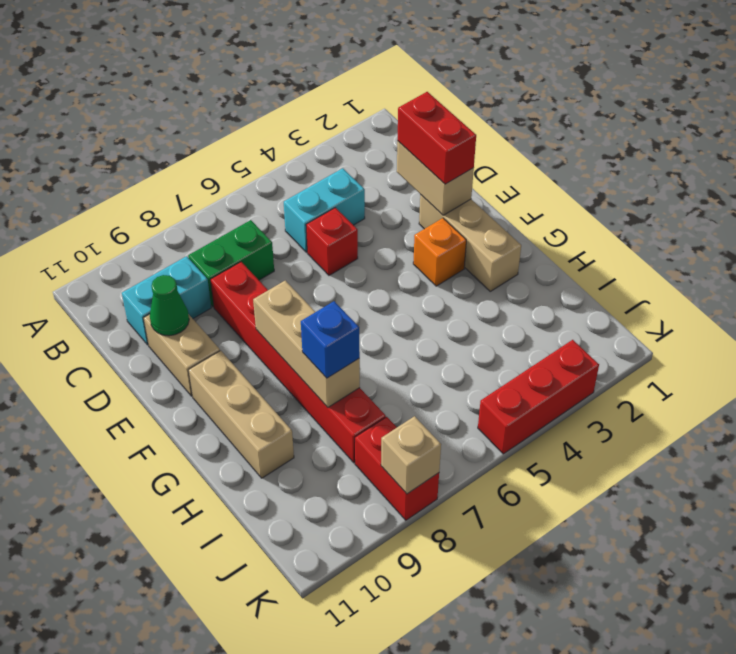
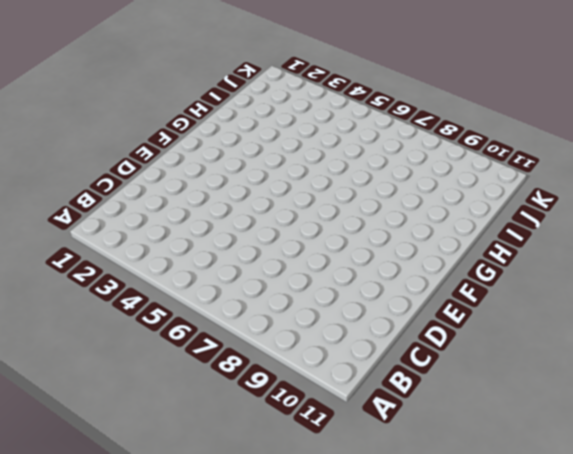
none -> cyan brick C4:C5 level 1
none -> green brick C7:C8 level 1
none -> cyan brick C9:C10 level 1

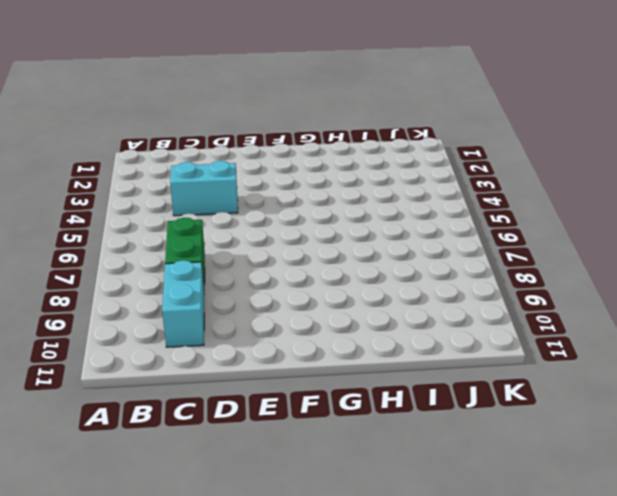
cyan brick C4:D4 level 1 -> cyan brick C4:C5 level 1
none -> red brick D5 level 1
none -> red brick D8:I8 level 1
none -> tan brick D10:E10 level 1

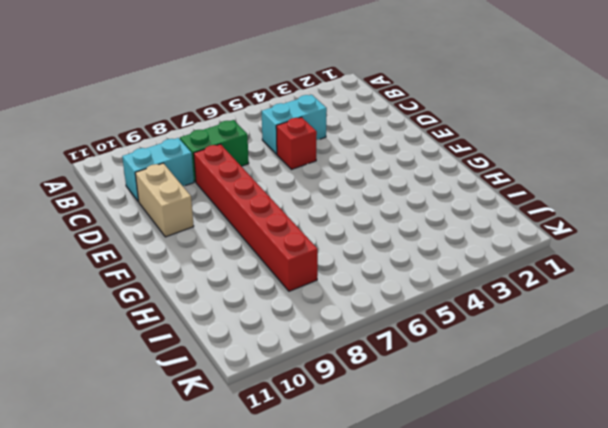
none -> tan brick E2:G2 level 1
none -> orange brick F3 level 1
none -> tan brick F10:H10 level 1

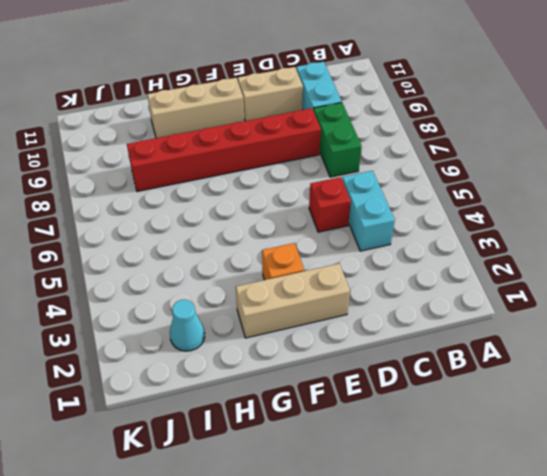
cyan cone I2 level 1 -> none
none -> red brick J8:K8 level 1
none -> red brick K3:K5 level 1
none -> tan brick D2:E2 level 2

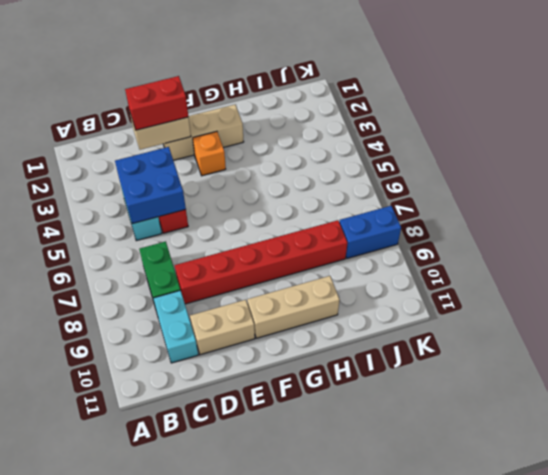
blue brick C4:D5 level 2 -> none
blue brick J8:K8 level 1 -> red brick J8:K8 level 1
none -> red brick K3:K5 level 1
none -> green cone D10 level 2
none -> tan brick F8:H8 level 2

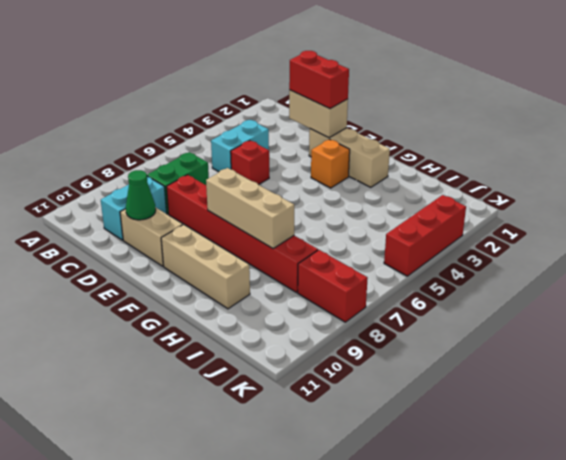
none -> tan brick K8 level 2
none -> blue brick H8 level 3

